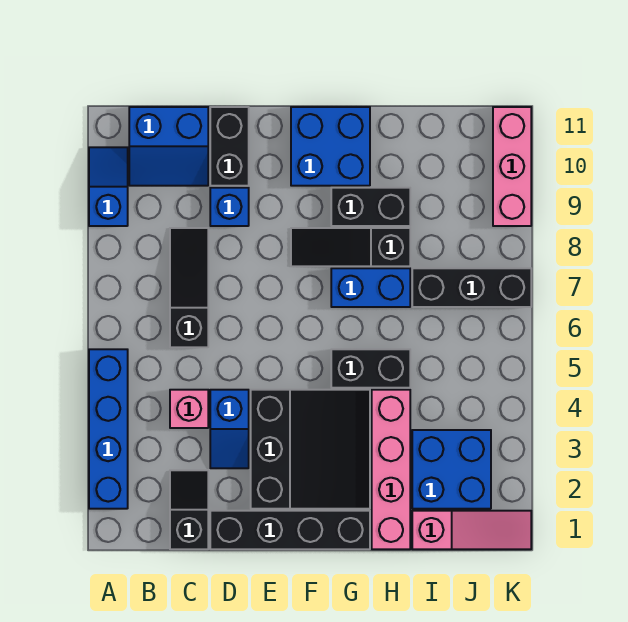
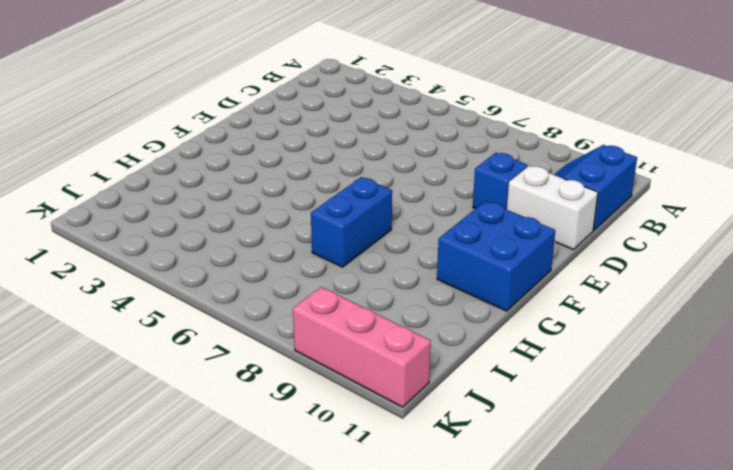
white brick D10:D11 level 1 -> black brick D10:D11 level 1
none -> blue brick A2:A5 level 1
none -> blue slope A9:A10 level 1 top 9
none -> black slope C1:C2 level 1 top 1

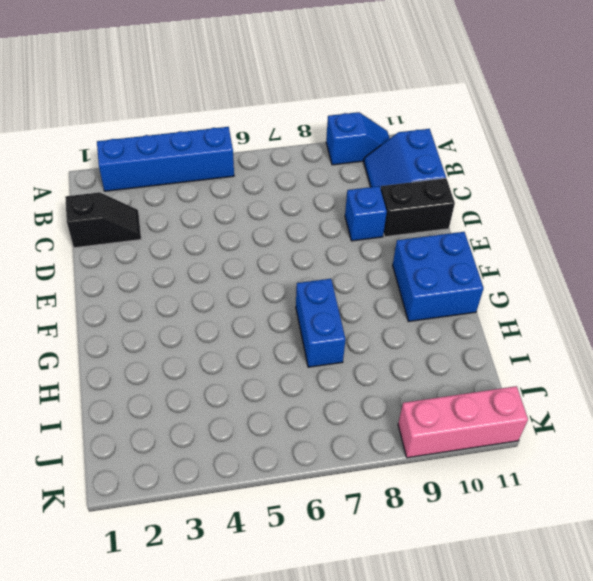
none -> pink brick C4 level 1
none -> black slope C6:C8 level 1 top 6
none -> black brick D1:G1 level 1

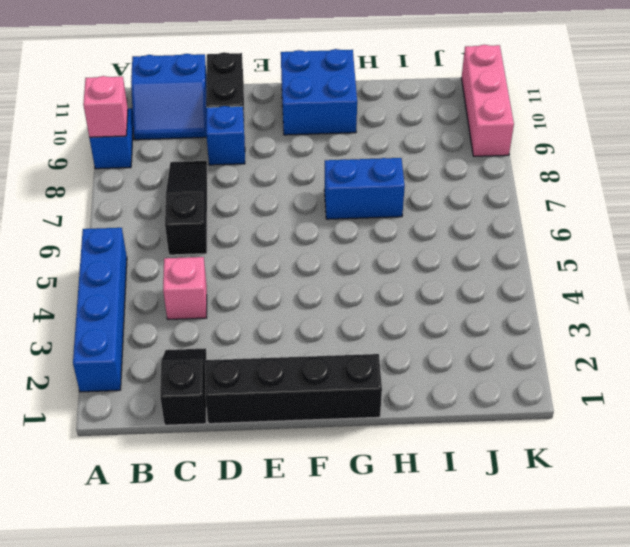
pink brick A9 level 2 -> none
none -> blue slope D3:D4 level 1 top 4
none -> black slope E2:G4 level 1 top E
none -> black slope F8:H8 level 1 top H

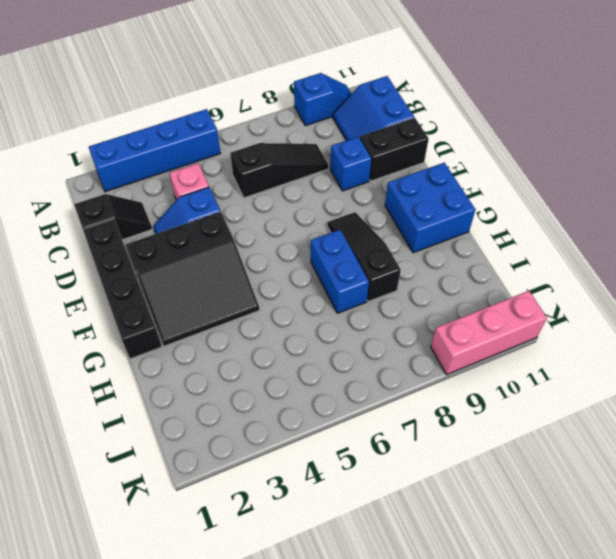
none -> black brick G5:H5 level 1
none -> black brick G9:H9 level 1
none -> pink brick H1:H4 level 1

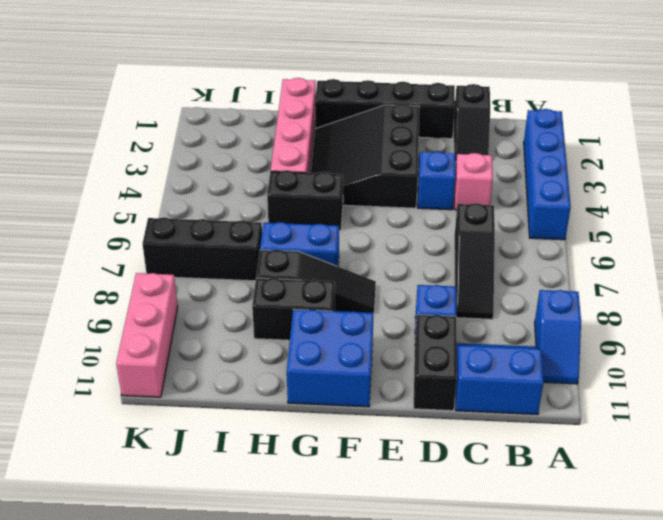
none -> pink slope I1:K1 level 1 top I
none -> blue brick I2:J3 level 1

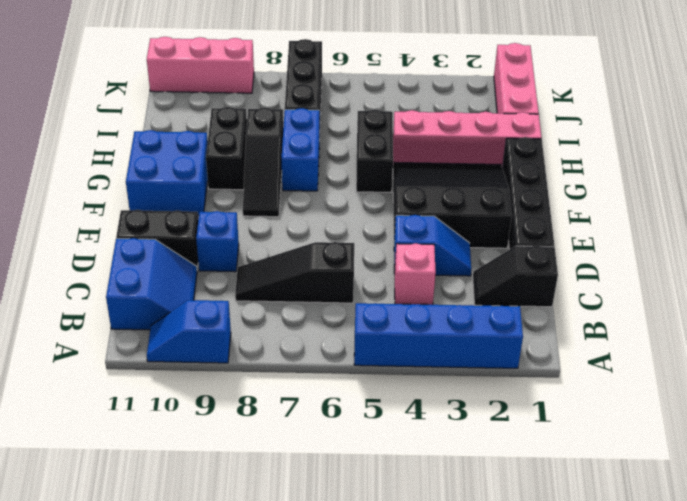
pink brick I1:K1 level 1 -> pink slope I1:K1 level 1 top I
none -> blue brick I2:J3 level 1

